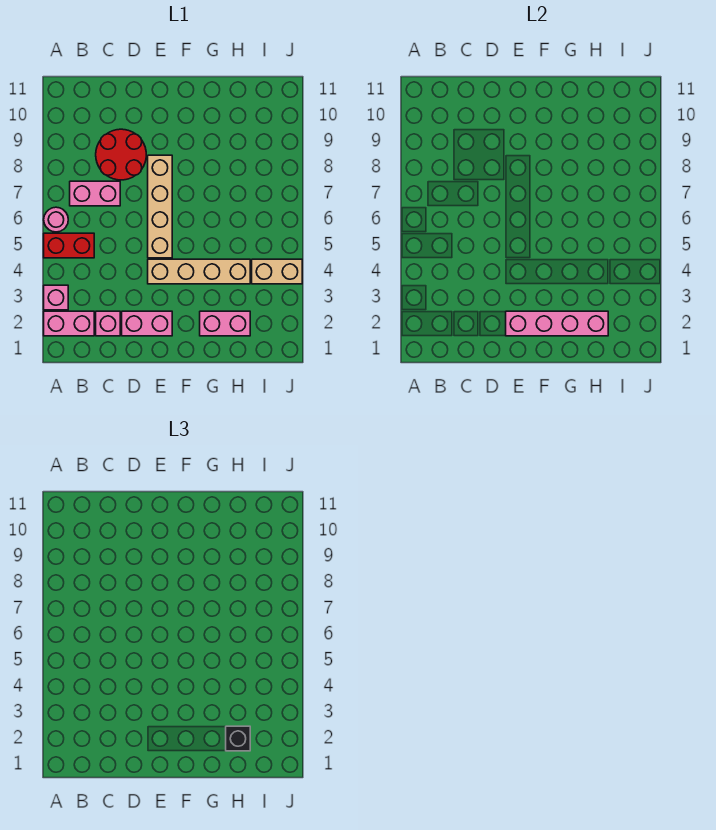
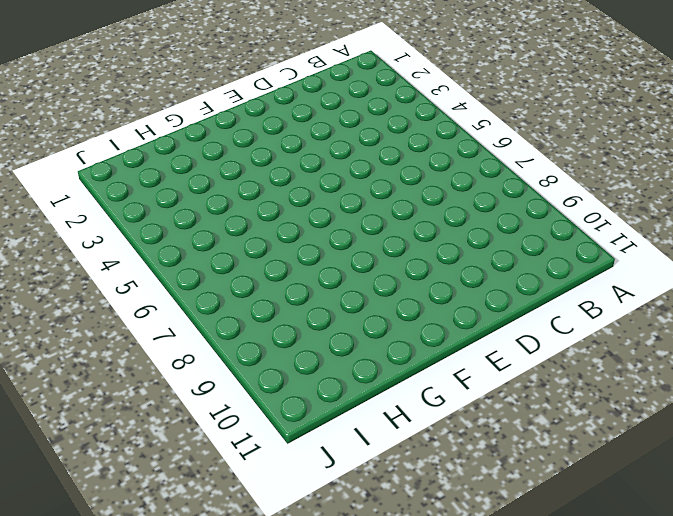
none -> pink brick A2:B2 level 1
none -> pink brick A3 level 1
none -> red brick A5:B5 level 1

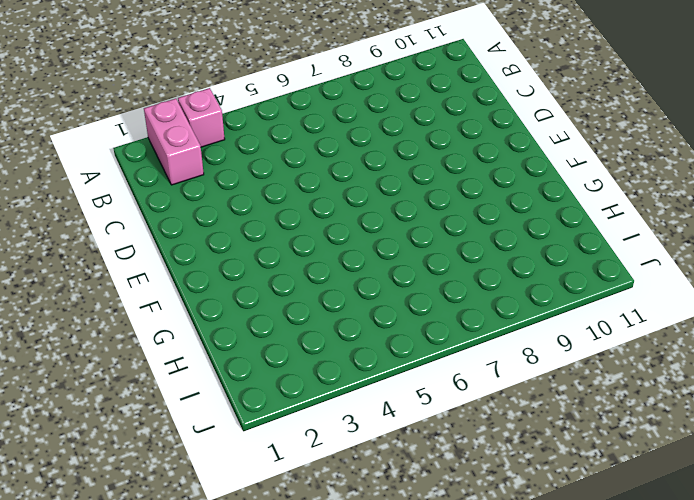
none -> red brick A5:B5 level 1
none -> pink round brick A6 level 1
none -> pink brick B7:C7 level 1

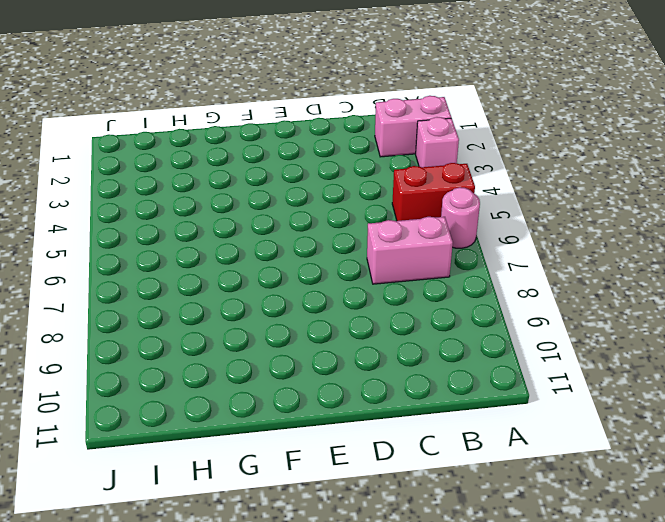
none -> pink brick C2 level 1
none -> red round brick C8:D9 level 1
none -> pink brick D2:E2 level 1

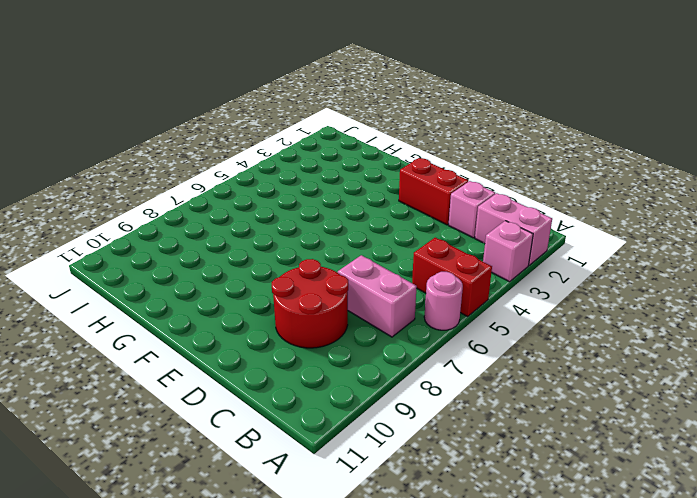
red brick D2:E2 level 1 -> pink brick D2:E2 level 1
none -> tan brick E4:H4 level 1
none -> tan brick E5:E8 level 1
none -> pink brick G2:H2 level 1

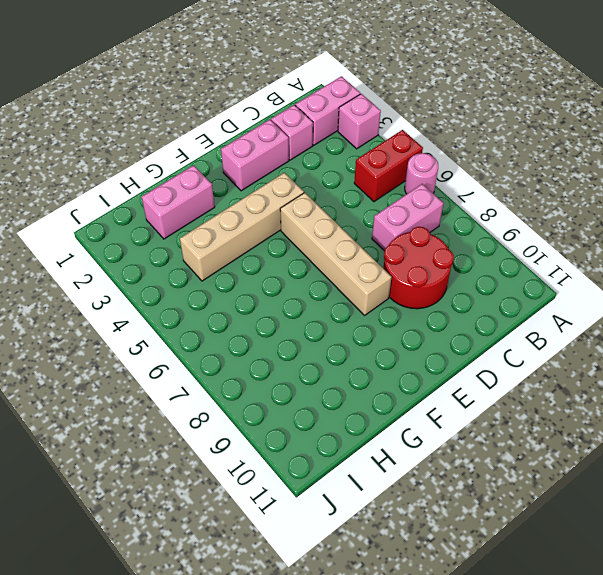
none -> tan brick I4:J4 level 1
none -> pink brick E2:H2 level 2
none -> black brick H2 level 3

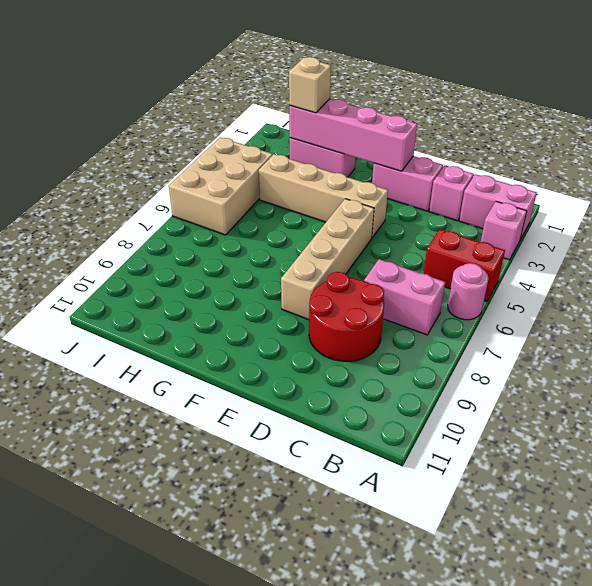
tan brick H2 level 3 -> black brick H2 level 3
tan brick I4:J6 level 1 -> tan brick I4:J4 level 1

